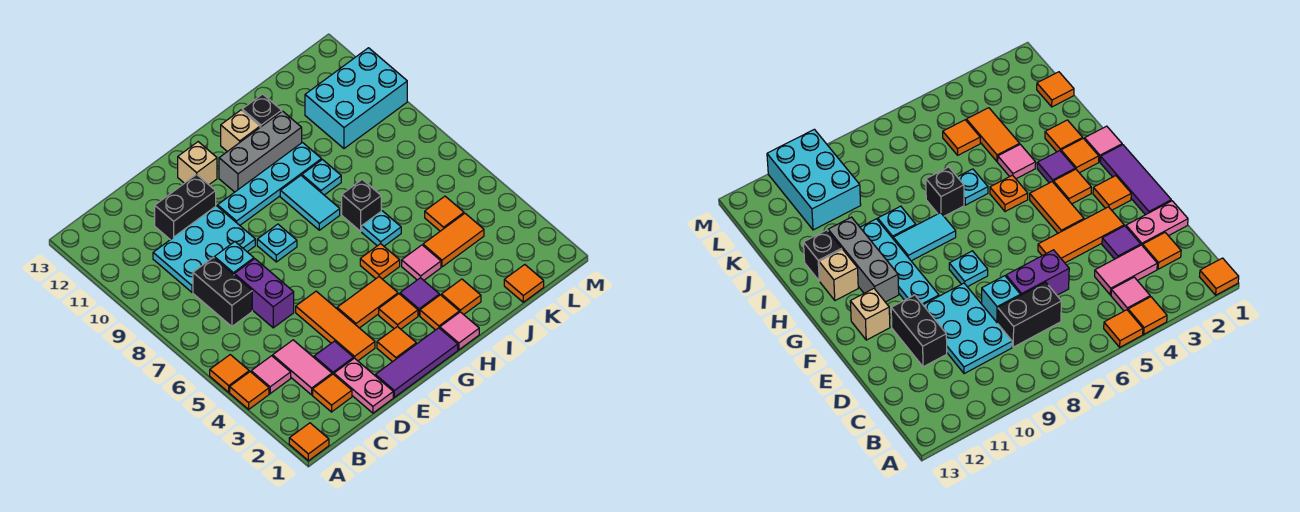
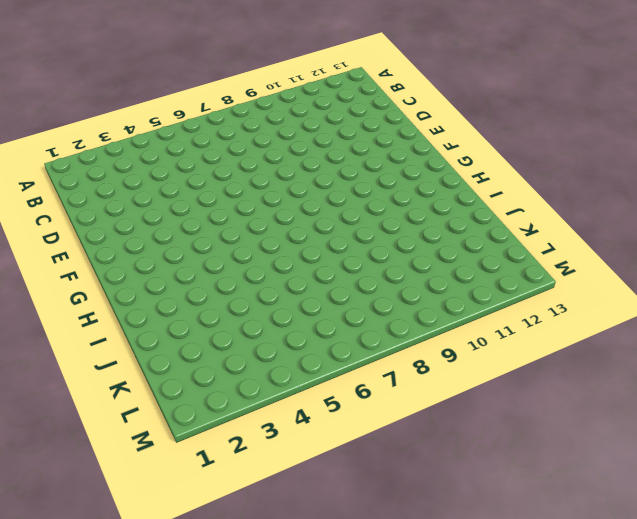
none -> orange tile A1 level 1
none -> orange tile A4 level 1
none -> orange tile A5 level 1
none -> pink tile B4 level 1

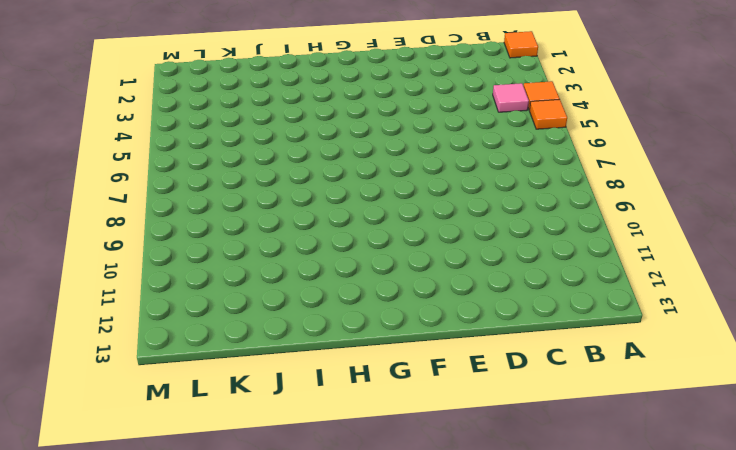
none -> orange tile C2 level 1
none -> pink tile C3:C4 level 1
none -> black brick C7:C8 level 1
none -> cyan plate C9:E10 level 1

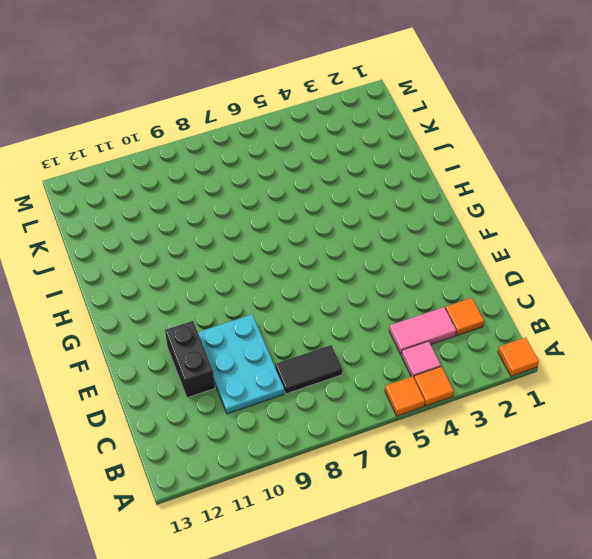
black tile C7:C8 level 1 -> black brick C7:C8 level 1
none -> pink plate D1:D2 level 1
none -> purple tile D3 level 1
none -> purple brick D6:D7 level 1
none -> cyan brick D8 level 1

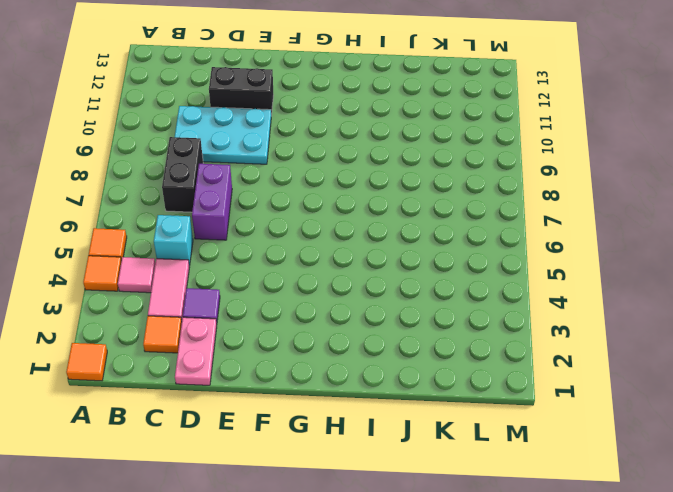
cyan brick C5 level 1 -> cyan brick D8 level 1
none -> purple tile E1:G1 level 1
none -> orange tile E3:E5 level 1
none -> orange tile F2 level 1
none -> orange tile F4:G4 level 1

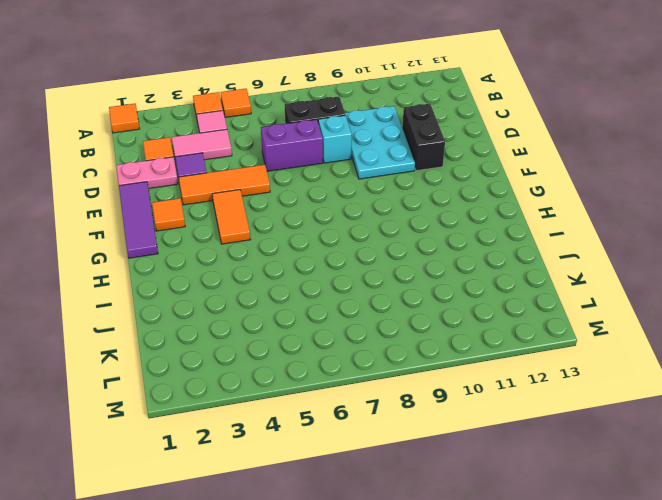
none -> cyan plate F8 level 1
none -> cyan plate F10:I10 level 1
none -> tan brick F12 level 1
none -> orange tile G3 level 1

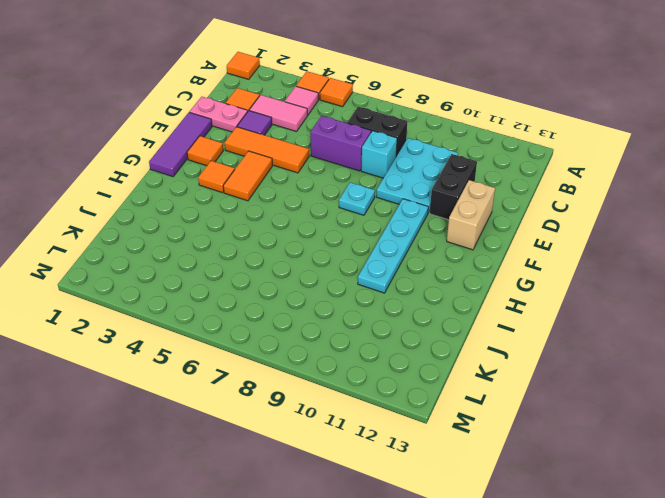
tan brick E12:F12 level 1 -> tan brick F12 level 1
none -> grey brick G11:I11 level 1
none -> pink tile H1 level 1
none -> orange tile H2 level 1
none -> purple tile H3 level 1

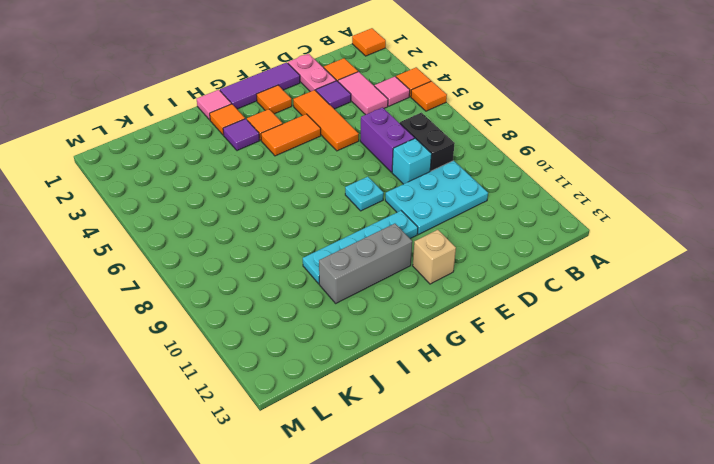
none -> black brick D11:E11 level 1
none -> orange plate H5 level 1
none -> cyan tile H8:H9 level 1
none -> tan brick H12 level 1

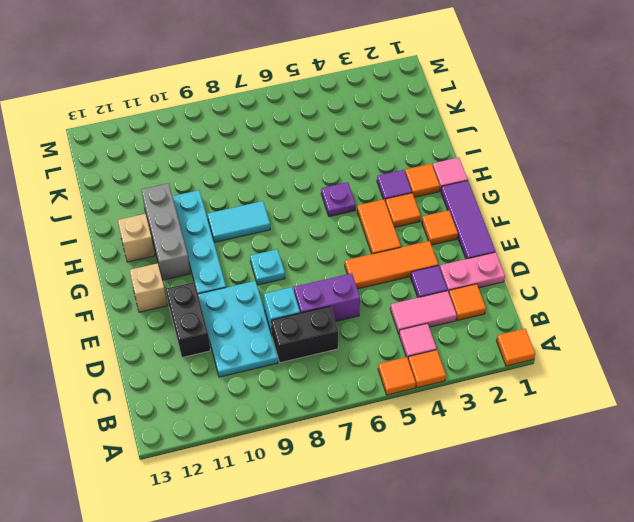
purple plate H5 level 1 -> orange plate H5 level 1
none -> orange tile I2 level 1
none -> pink tile I4 level 1
none -> cyan plate I6 level 1
none -> black brick I7 level 1

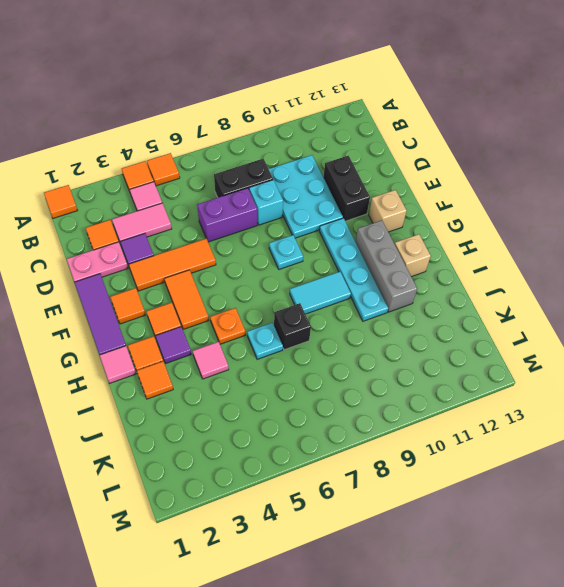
none -> cyan plate I9 level 1
none -> black brick I12 level 1
none -> orange tile J4:K4 level 1
none -> orange tile K1 level 1

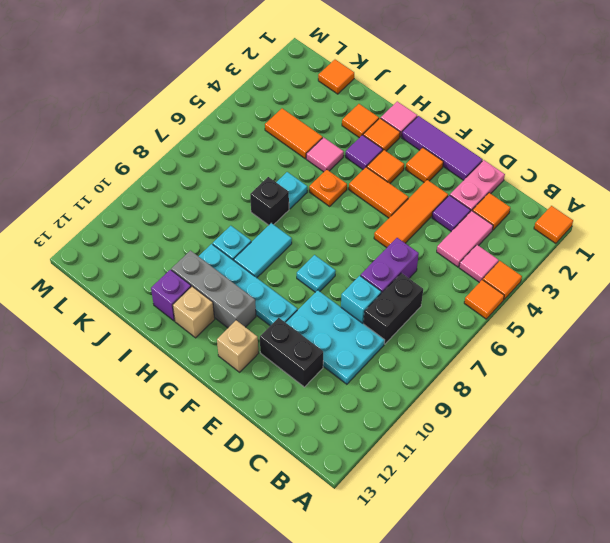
purple brick I12 level 1 -> black brick I12 level 1
none -> orange tile K5 level 1
none -> cyan brick K10:M11 level 1

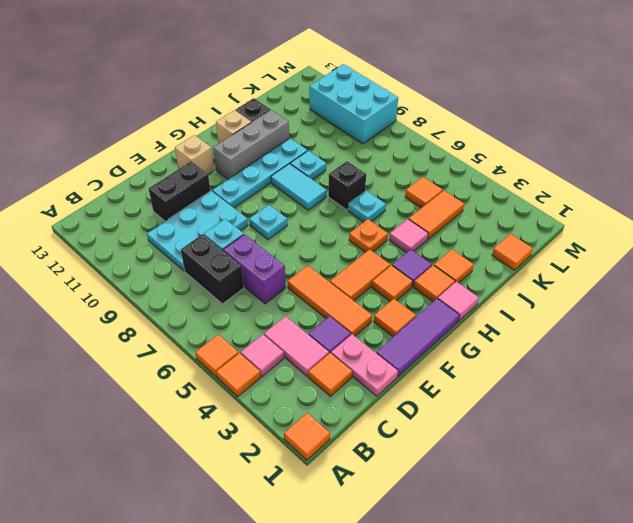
cyan brick L9:M11 level 1 -> cyan brick K10:M11 level 1

